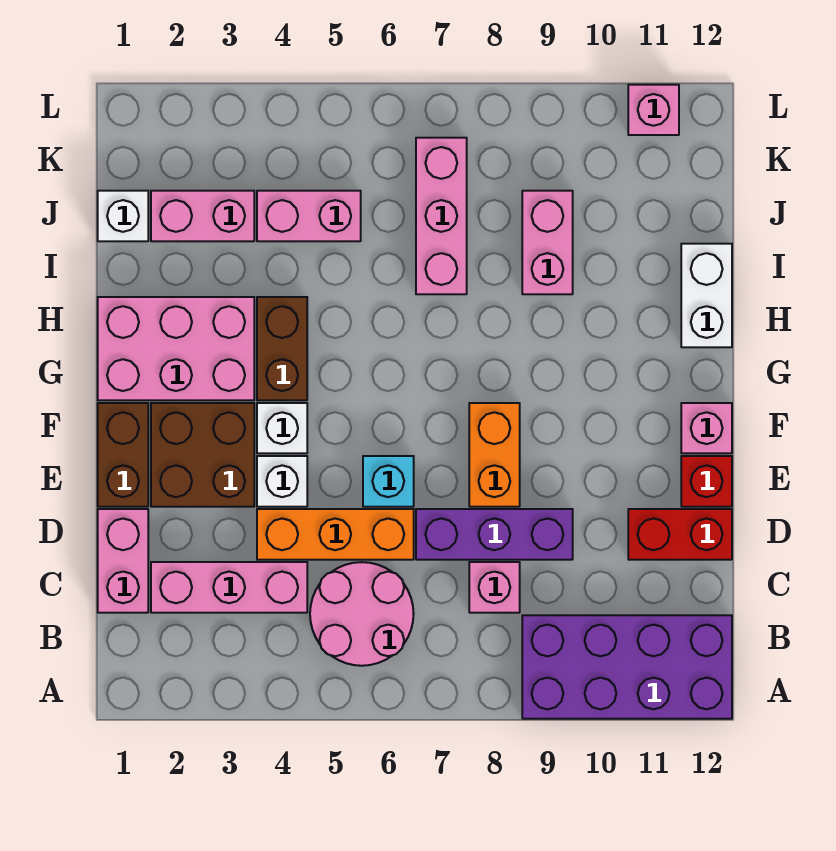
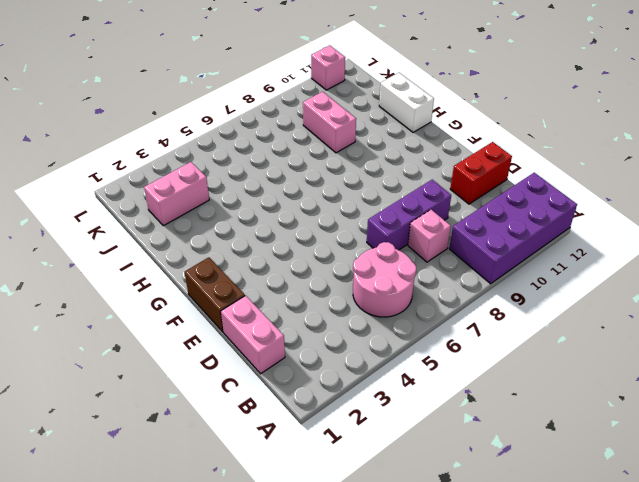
none -> pink brick C2:C4 level 1
none -> orange brick D4:D6 level 1
none -> brown brick E2:F3 level 1

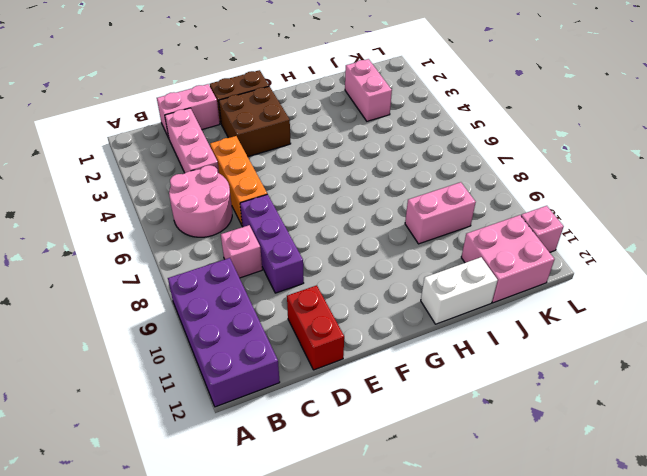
pink brick J11:K12 level 1 -> none
none -> white brick E4 level 1
none -> cyan brick E6 level 1
none -> orange brick E8:F8 level 1

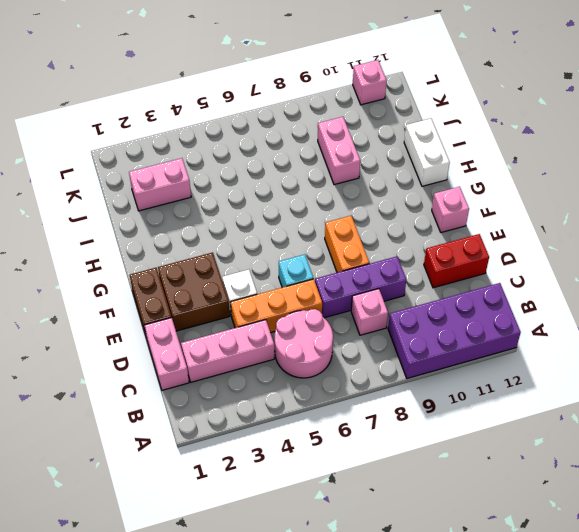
none -> red brick E12 level 1
none -> white brick F4 level 1
none -> pink brick G1:H3 level 1

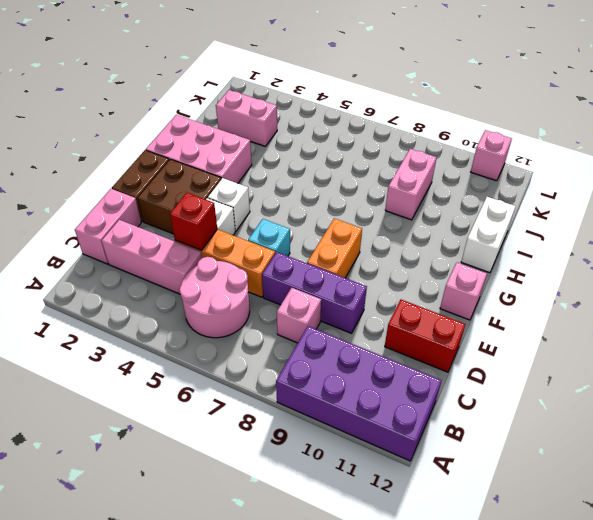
red brick D4 level 2 -> red brick E12 level 1
none -> brown brick G4:H4 level 1
none -> pink brick I7:K7 level 1
none -> white brick J1 level 1

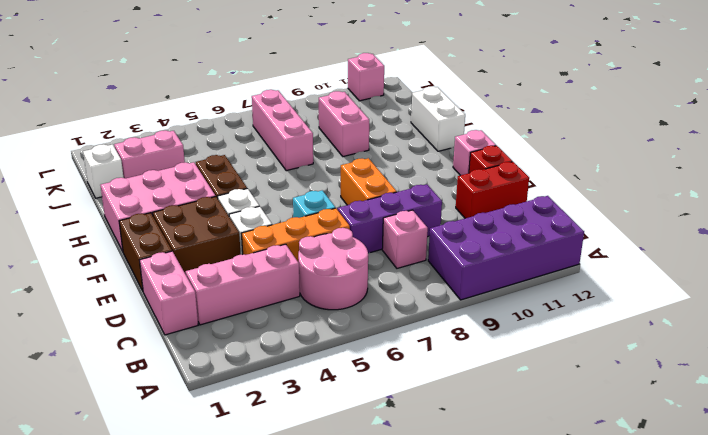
none -> pink brick J4:J5 level 1

